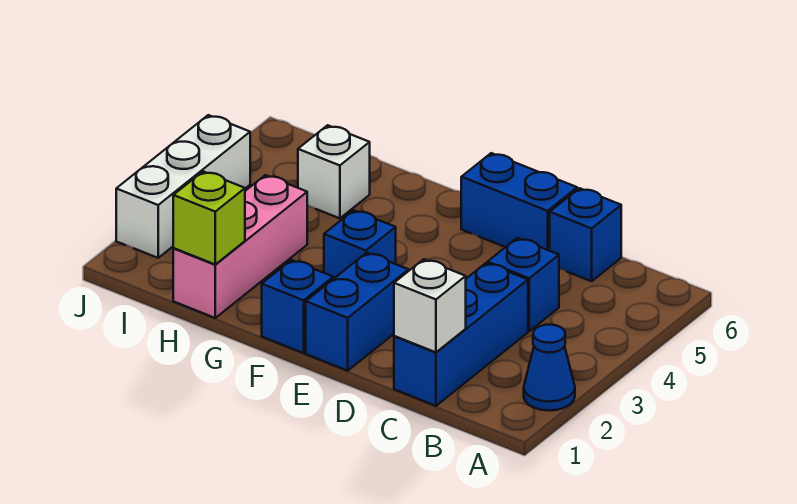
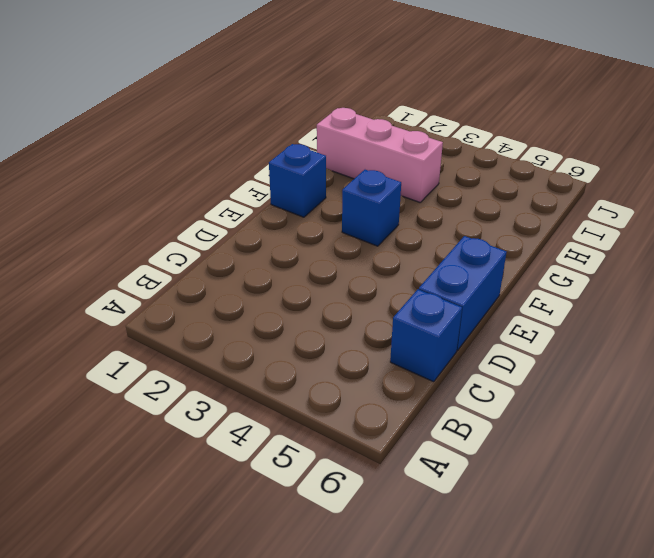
none -> blue cone A2 level 1
none -> blue brick C1:C3 level 1
none -> blue brick C4 level 1

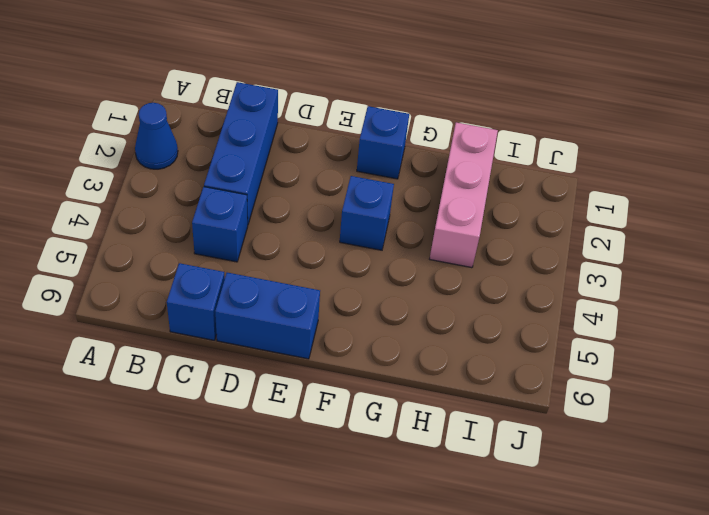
none -> blue brick E1:E2 level 1
none -> white brick H5 level 1
none -> white brick J2:J4 level 1

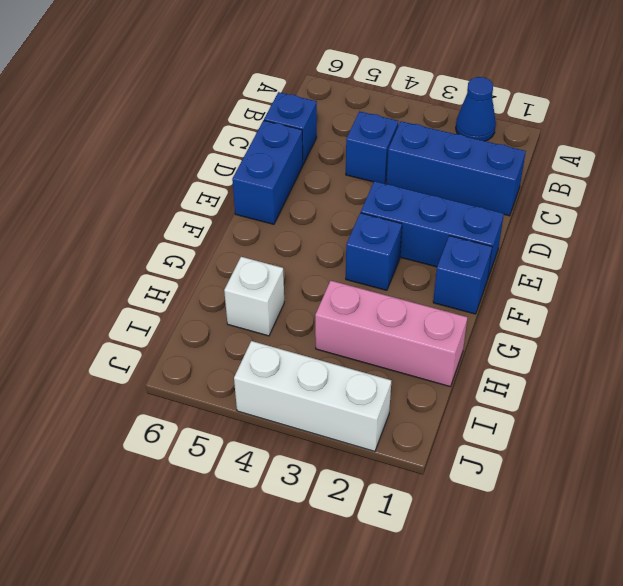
blue brick E1:E3 level 1 -> blue brick E1:E2 level 1
none -> white brick C1 level 2
none -> lime brick H1 level 2

